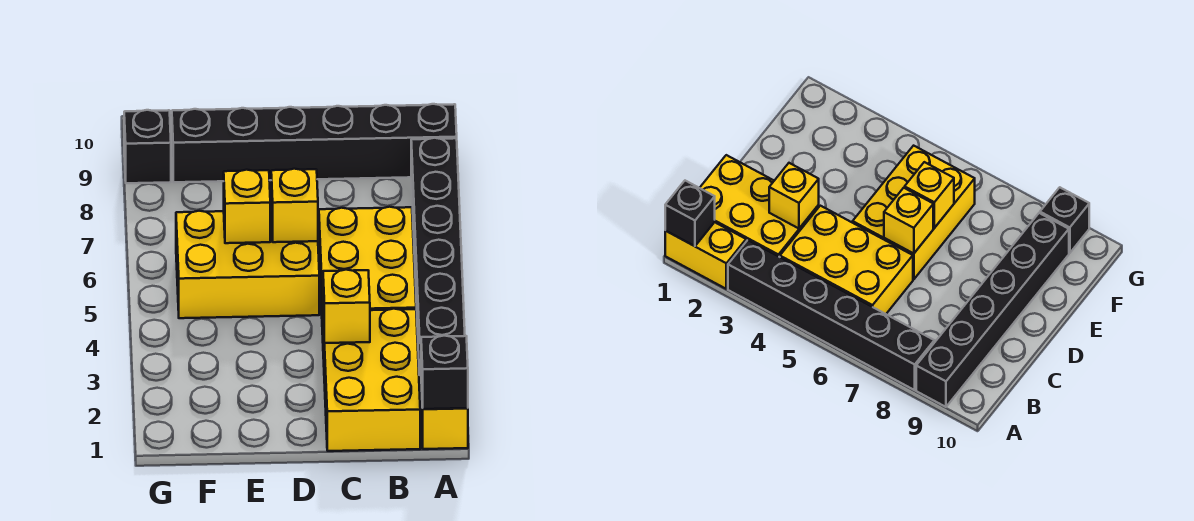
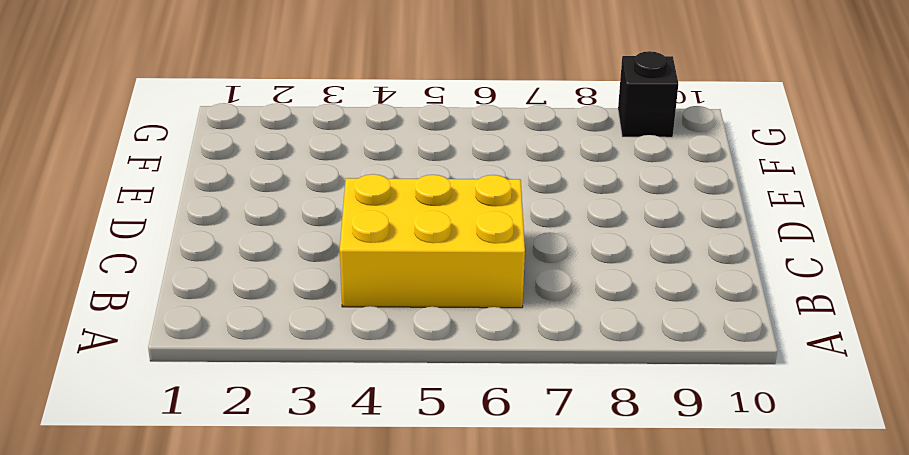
none -> yellow brick A1:A2 level 1
none -> black brick A3:A8 level 1

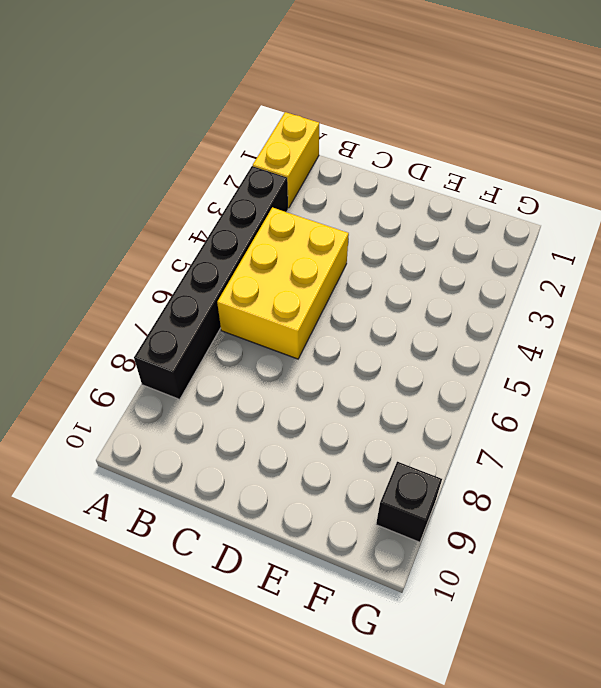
none -> black brick A9:F9 level 1
none -> yellow brick B1:C3 level 1

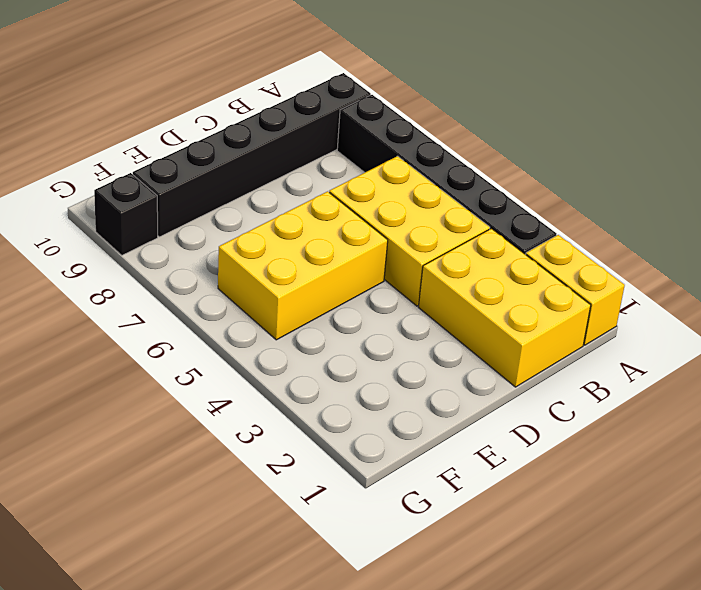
none -> black brick A1 level 2
none -> yellow brick C3 level 2

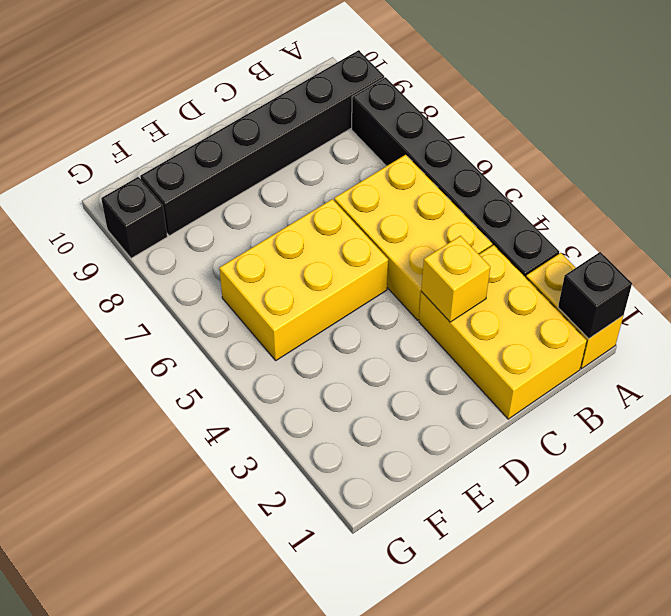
none -> yellow brick D6 level 2
none -> yellow brick E6 level 2

